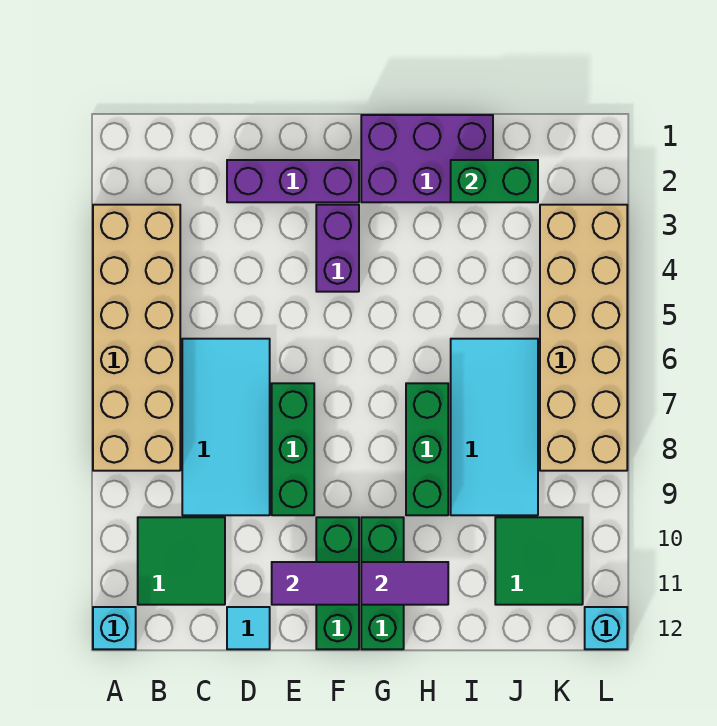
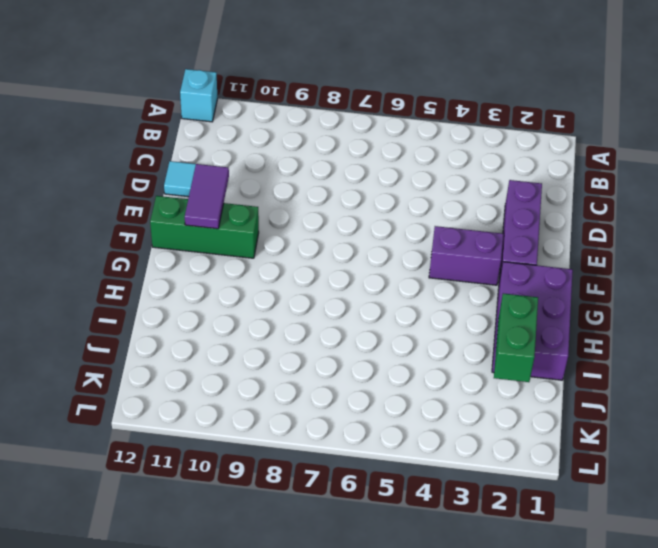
none -> tan brick A3:B8 level 1
none -> green tile B10:C11 level 1
none -> cyan tile C6:D9 level 1

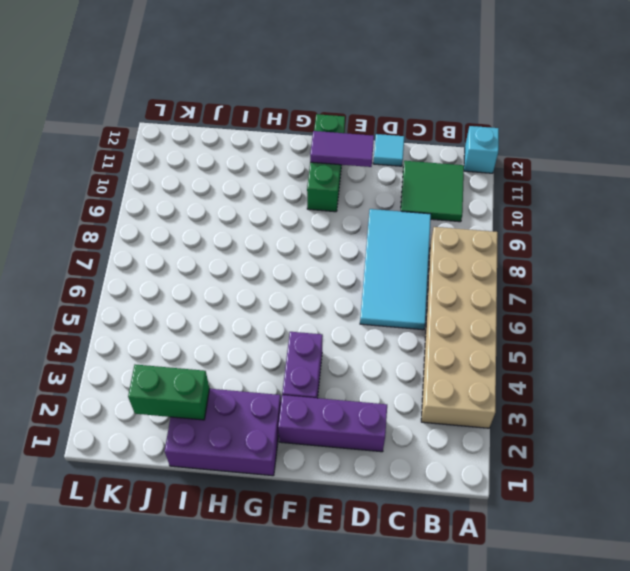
none -> green brick E7:E9 level 1
none -> green brick G10:G12 level 1
none -> green brick H7:H9 level 1

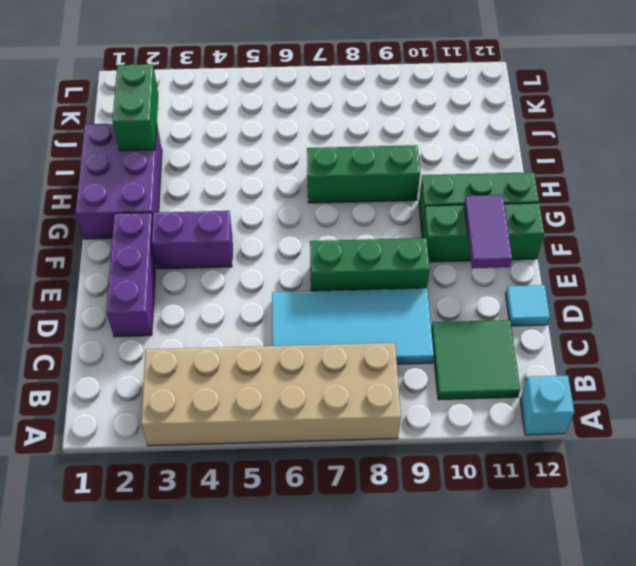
none -> cyan tile I6:J9 level 1
none -> green tile J10:K11 level 1
none -> tan brick K3:L8 level 1

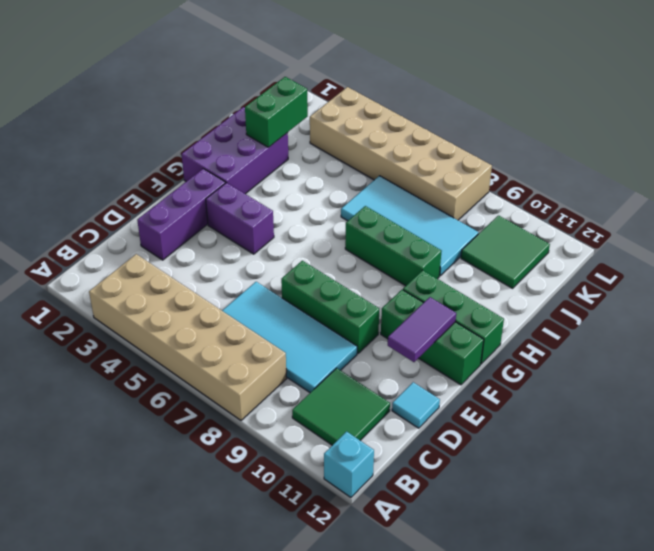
none -> cyan brick L12 level 1
none -> purple tile G11:H11 level 2

